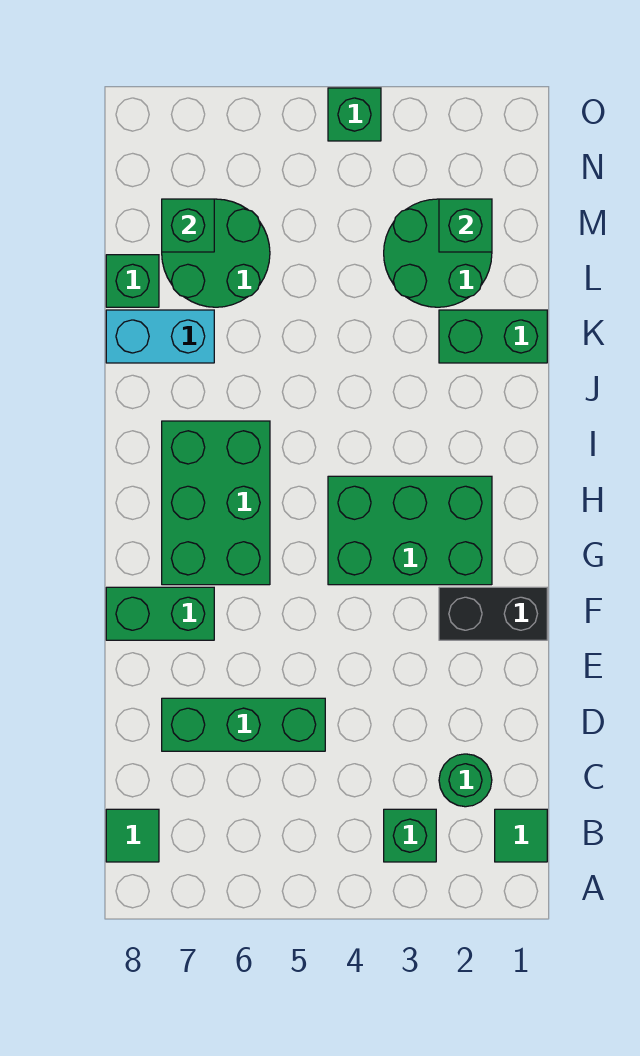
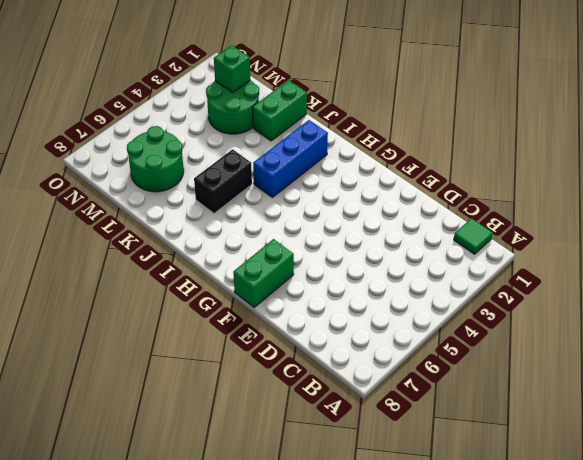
blue brick I2:I4 level 1 -> none
black brick J5:J6 level 1 -> black brick F1:F2 level 1
none -> green brick B3 level 1
none -> green tile B8 level 1
none -> green round brick C2 level 1

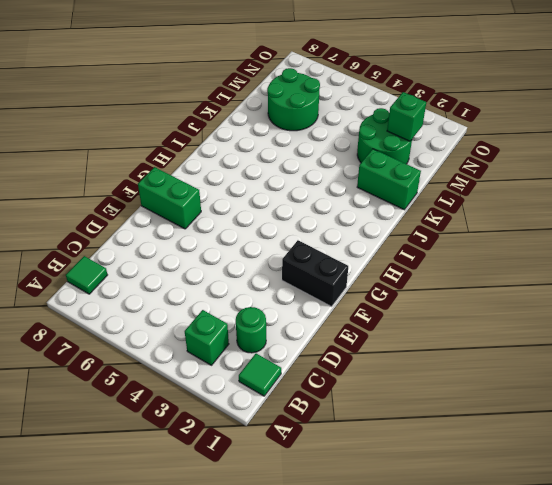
none -> green brick D5:D7 level 1
none -> green brick G2:H4 level 1
none -> green brick G6:I7 level 1

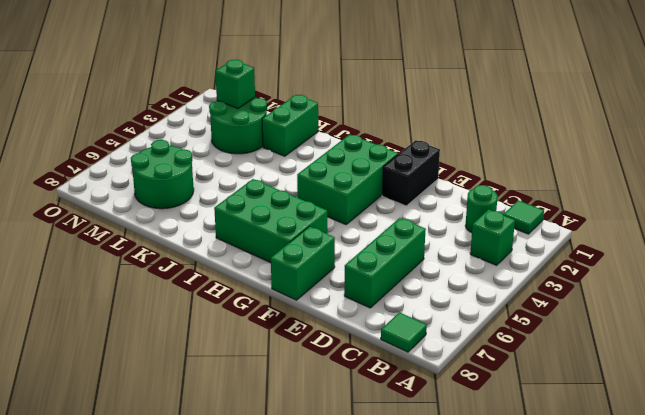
none -> cyan brick K7:K8 level 1
none -> green brick L8 level 1
none -> green brick O4 level 1

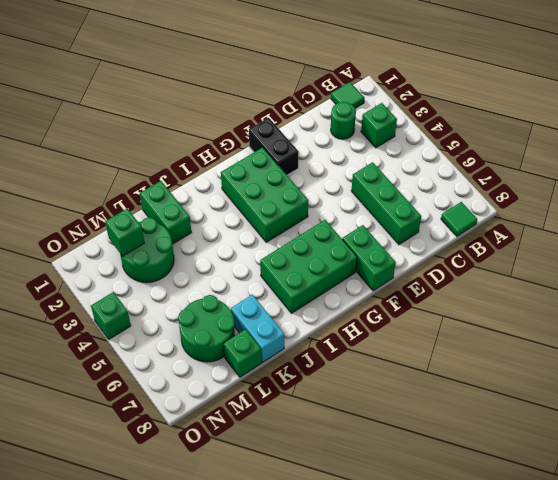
none -> green brick M7 level 2

